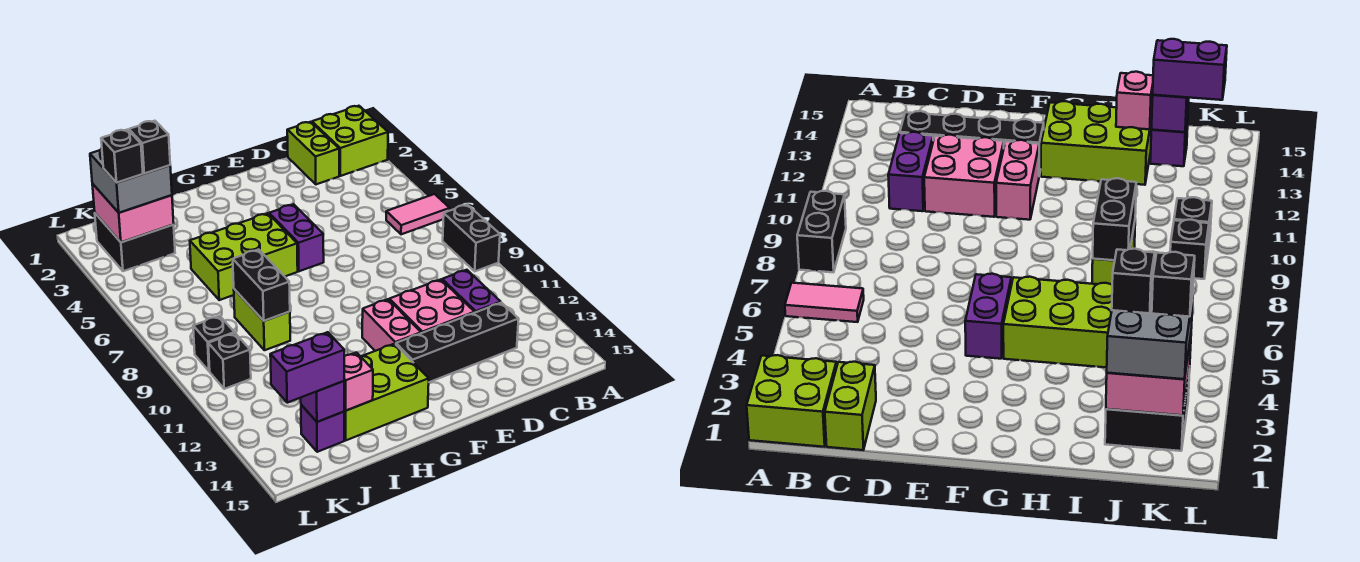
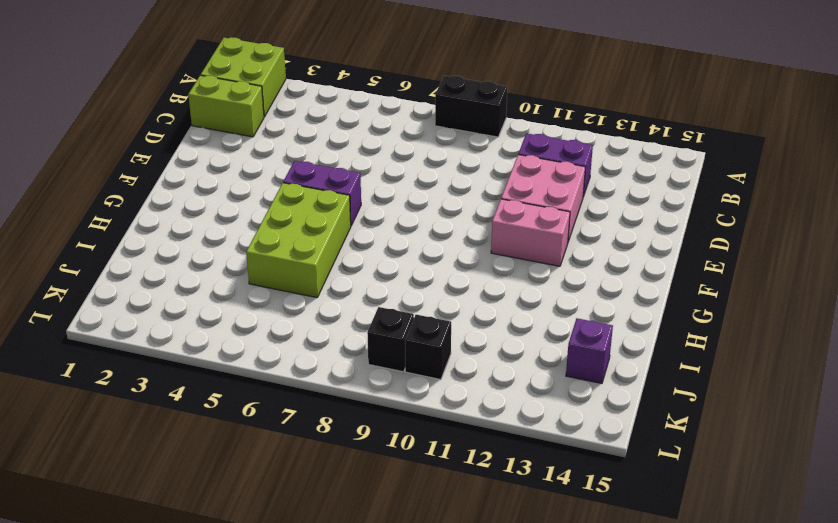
none -> pink tile A6:B6 level 1
none -> black brick C13:F13 level 1
none -> lime brick G13:I14 level 1

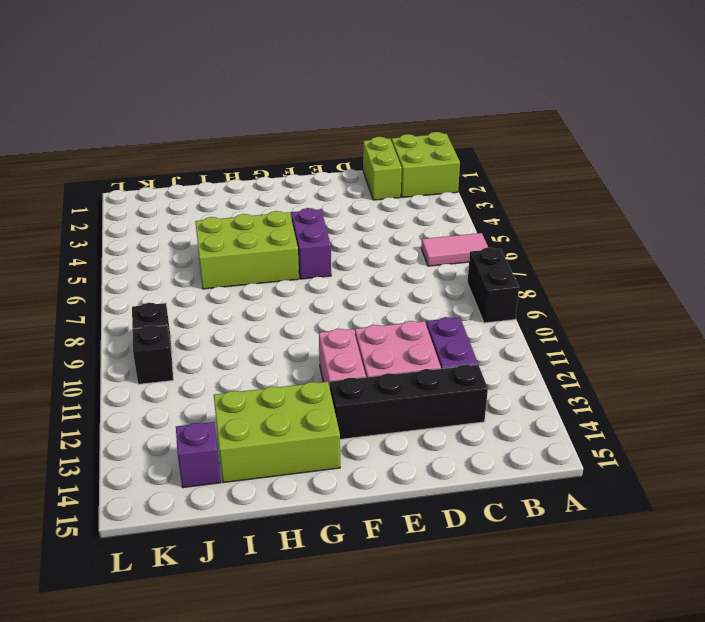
none -> lime brick I8:I9 level 1
none -> black brick J2:K3 level 1
none -> black brick I8:I9 level 2

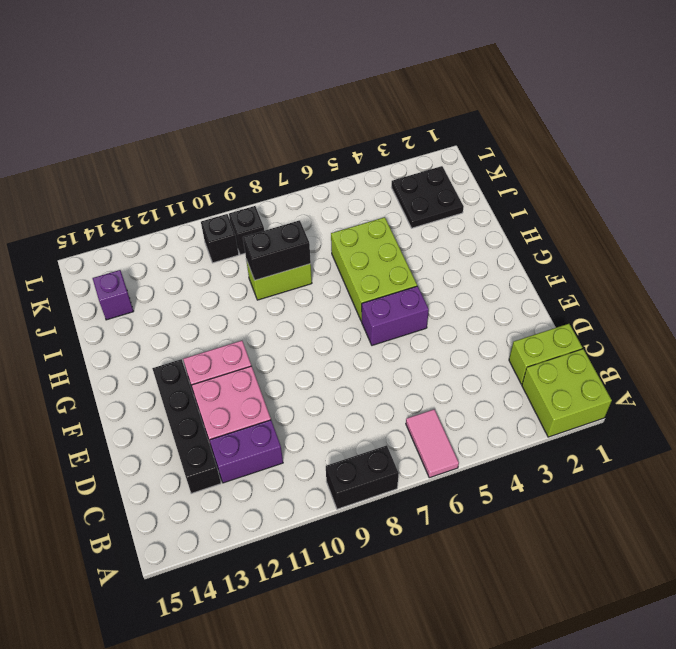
black plate J2:K3 level 1 -> black brick J2:K3 level 1
none -> lime brick G13:I14 level 1
none -> pink brick I14 level 2
none -> pink brick J2:K3 level 2

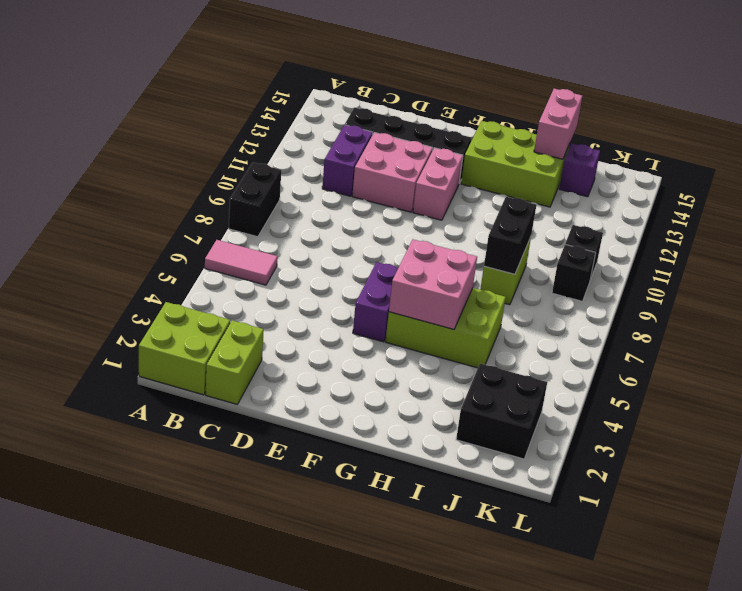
pink brick G5:H6 level 2 -> pink brick J2:K3 level 2
pink brick I14:I15 level 2 -> pink brick I14 level 2
none -> purple brick J14 level 2
none -> grey brick J2:K3 level 3
none -> purple brick J14:K14 level 3

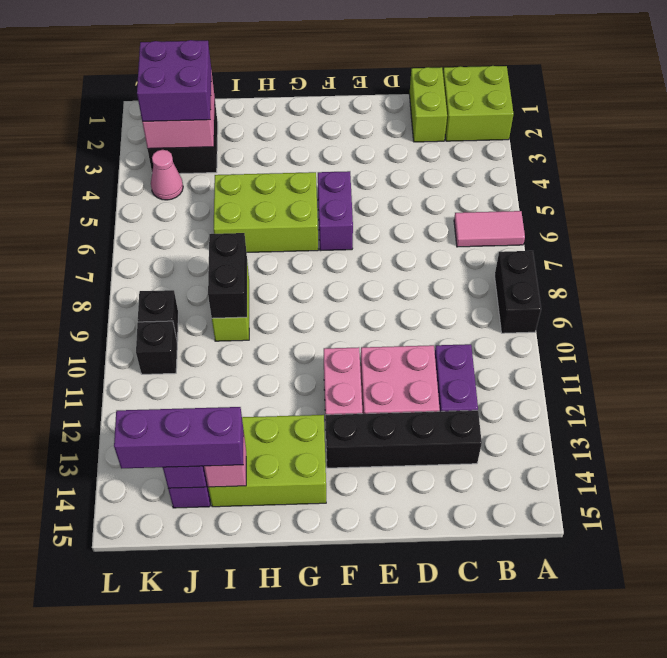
purple brick I14:K14 level 3 -> purple brick J14:K14 level 3
purple brick J2:K3 level 3 -> grey brick J2:K3 level 3
pink cone K4 level 1 -> none
none -> black brick J3 level 4
none -> black brick K3 level 4

